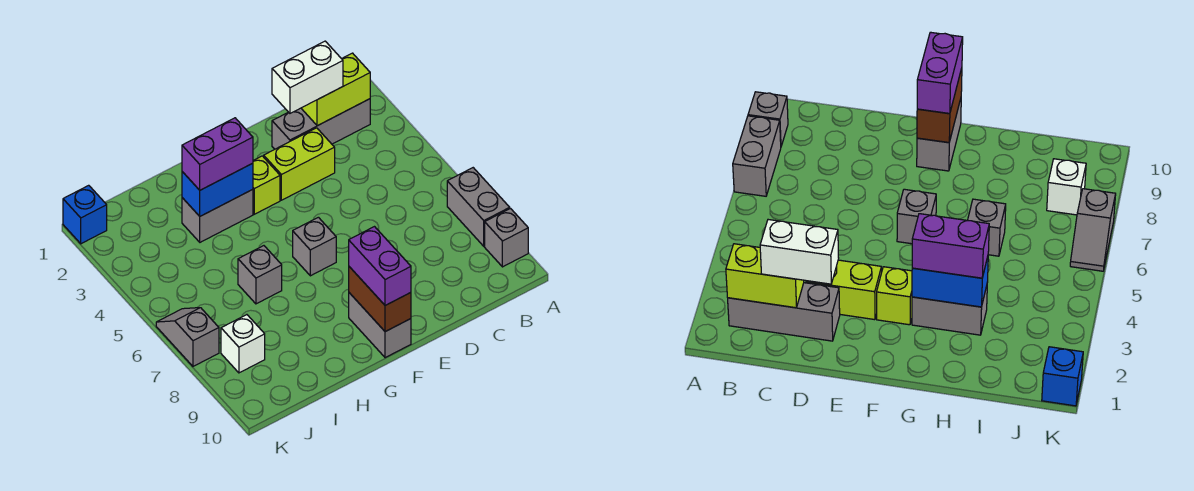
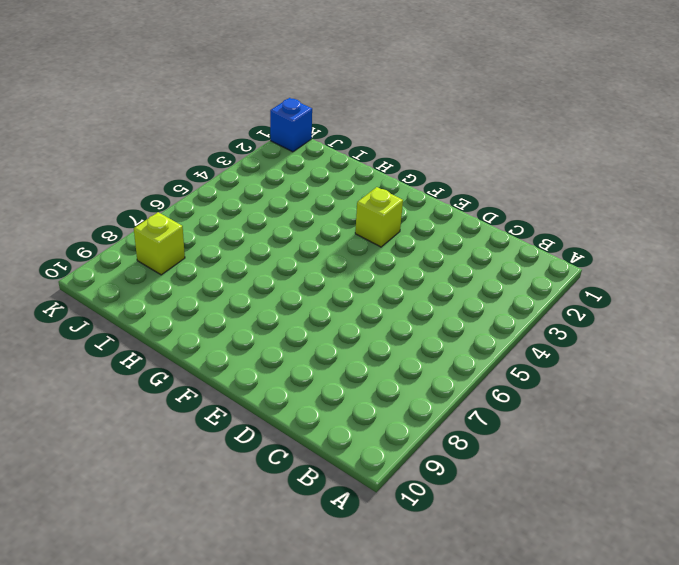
lime brick J8 level 1 -> white brick J8 level 1
none -> grey brick A7:A8 level 1
none -> grey brick A9 level 1
none -> grey brick B2:D2 level 1

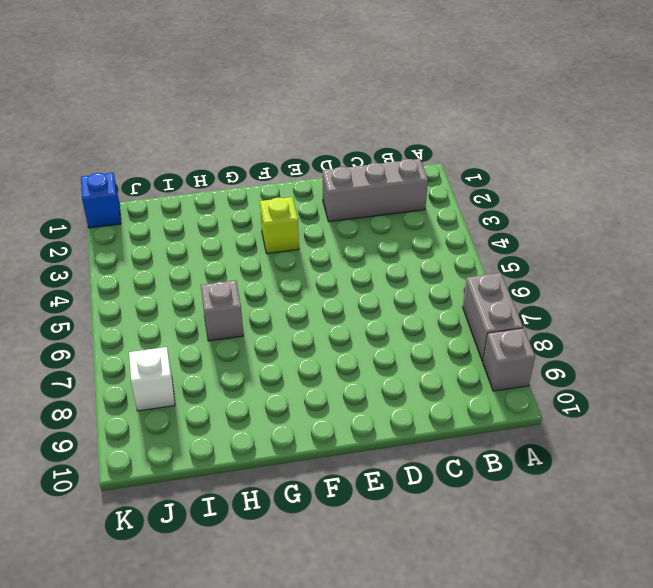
none -> lime brick D3:E3 level 1
none -> grey brick F6 level 1
none -> grey brick F9:F10 level 1

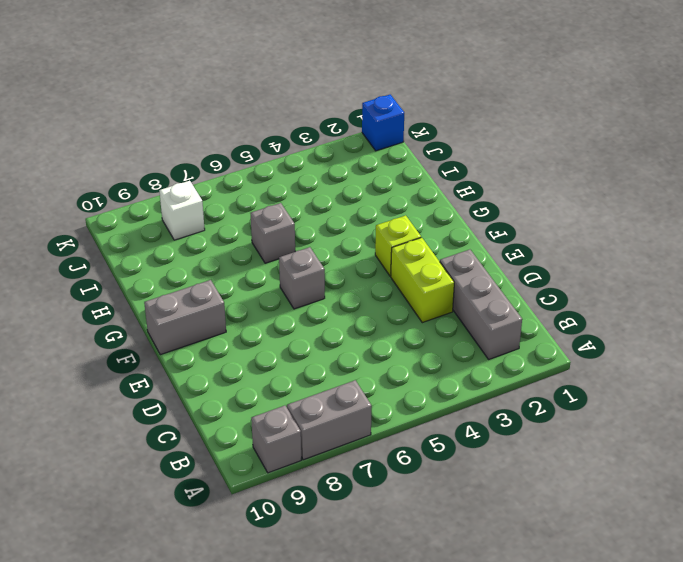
none -> grey brick G3:H3 level 1
none -> grey slope K6:K7 level 1 top 7
none -> lime brick B2:C2 level 2

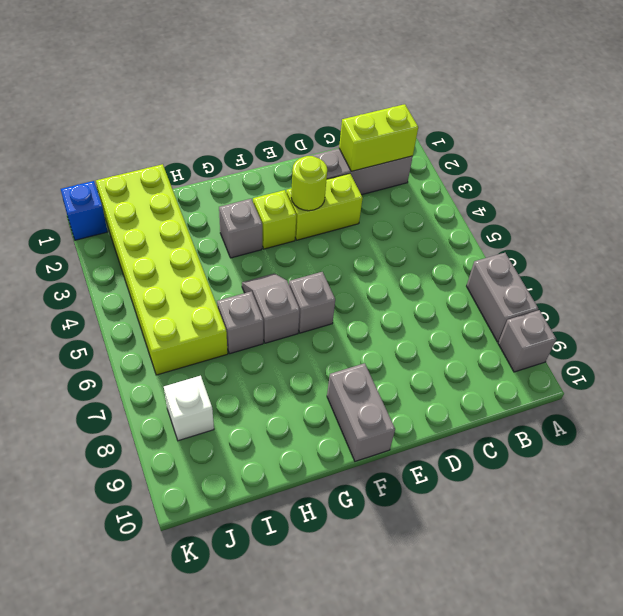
lime round brick E3 level 2 -> none
grey brick G3 level 1 -> grey brick G3:H3 level 1
grey slope G5:G6 level 1 top 6 -> grey slope K6:K7 level 1 top 7
lime brick I1:J6 level 1 -> none
none -> brown brick F9:F10 level 2
none -> blue brick G3:H3 level 2
none -> white brick C2:D2 level 3

